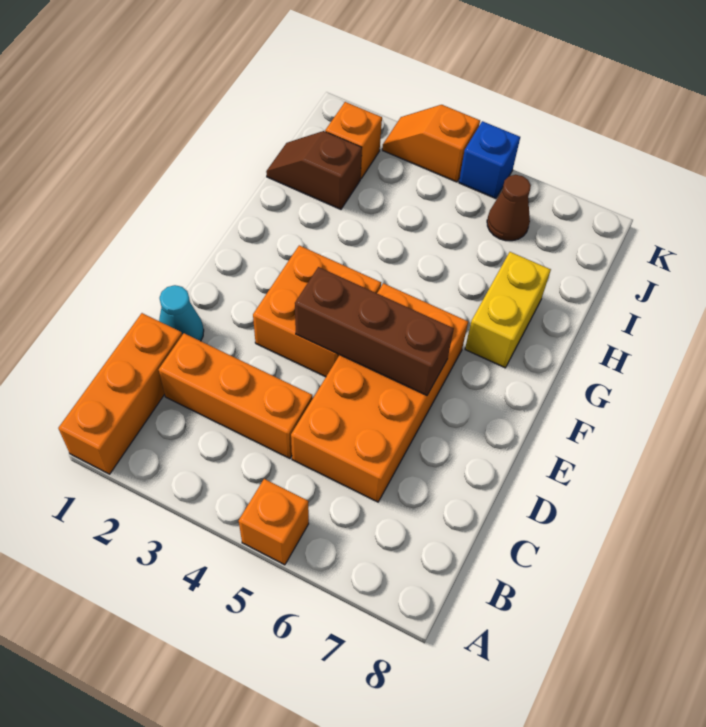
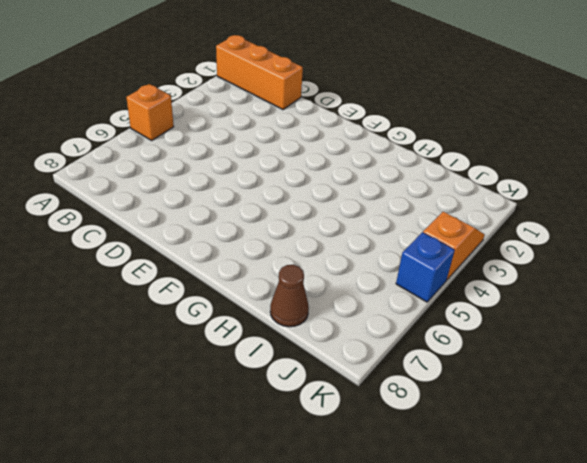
brown cone I8 level 1 -> brown cone J6 level 1
none -> orange brick C2:C4 level 1
none -> orange brick C5:F6 level 1
none -> cyan cone D1 level 1

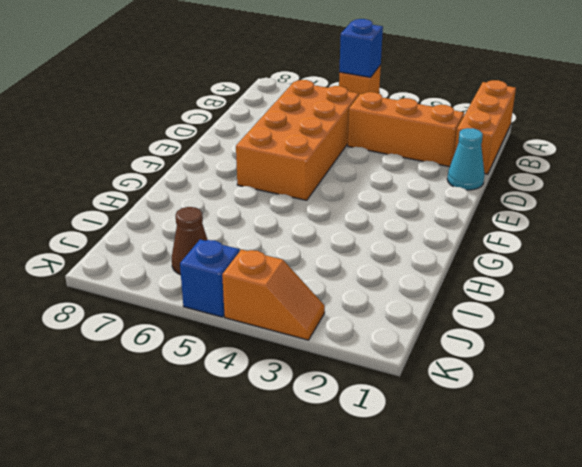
blue brick A5 level 2 -> none
none -> orange brick E3:F4 level 1
none -> yellow brick G7:H7 level 1
none -> brown slope I1:I2 level 1 top 2

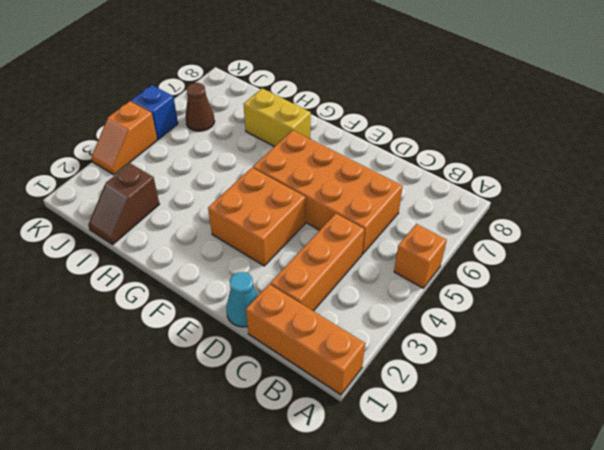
none -> orange brick J2 level 1
none -> brown brick E4:E6 level 2

